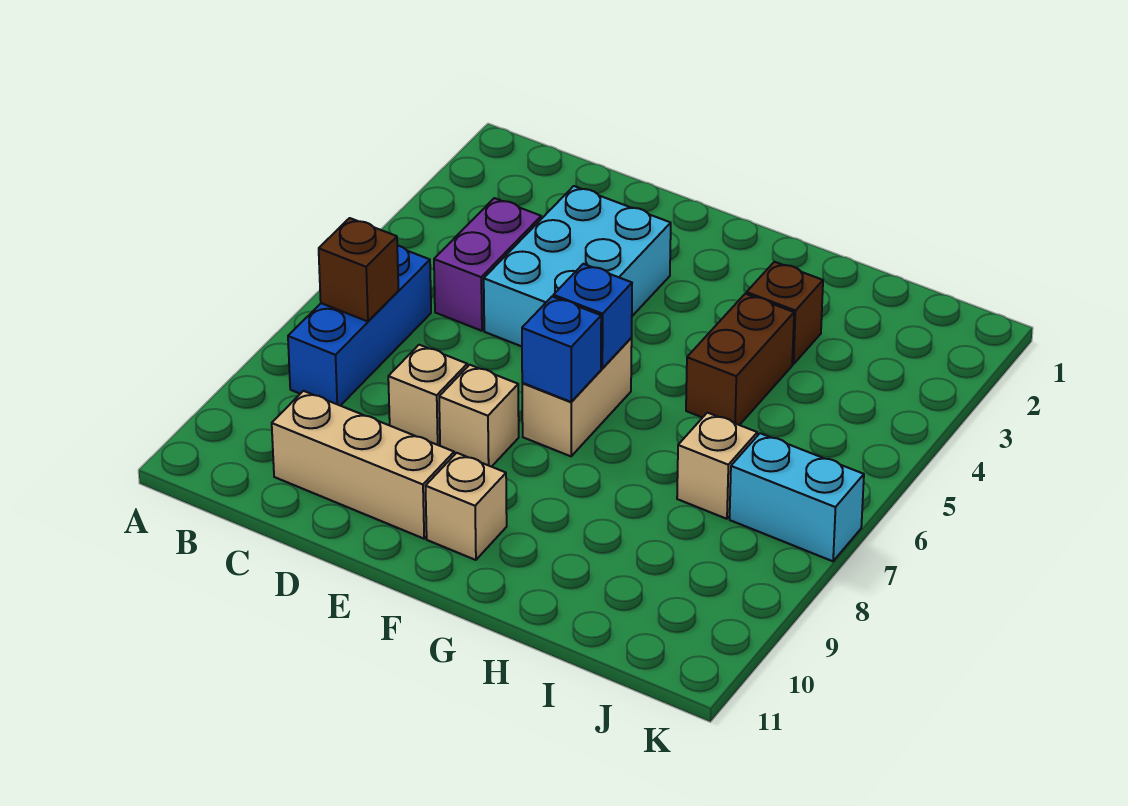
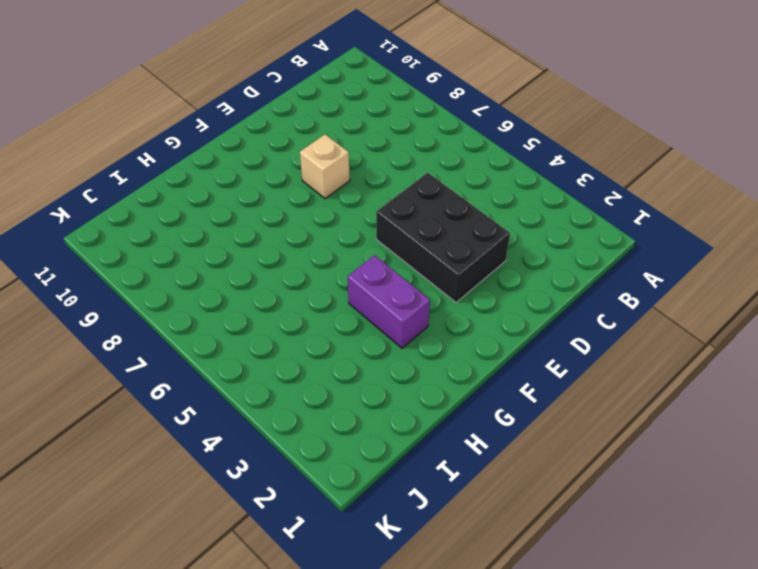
black brick D3:E5 level 1 -> cyan brick D3:E5 level 1
purple brick G3:G4 level 1 -> purple brick C4:C5 level 1
none -> blue brick B6:B8 level 1
none -> tan brick C10:E10 level 1
none -> tan brick D8 level 1

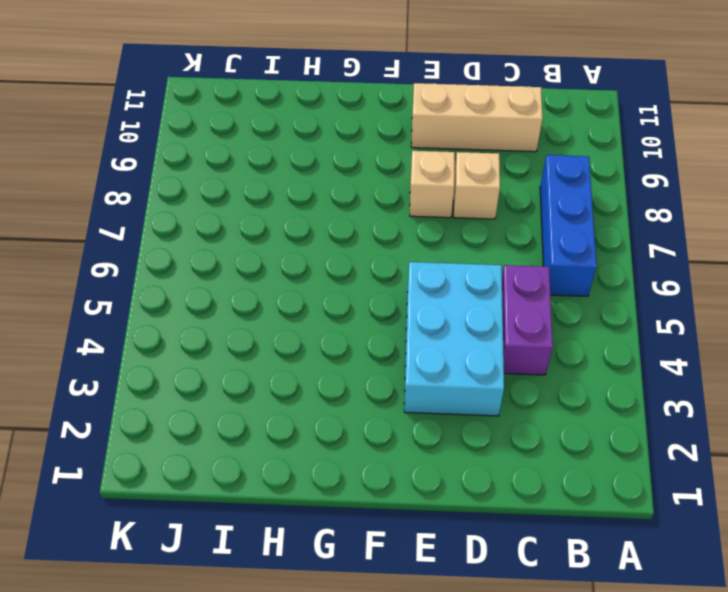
none -> tan brick F6:F7 level 1
none -> tan brick F10 level 1
none -> brown brick H3 level 1

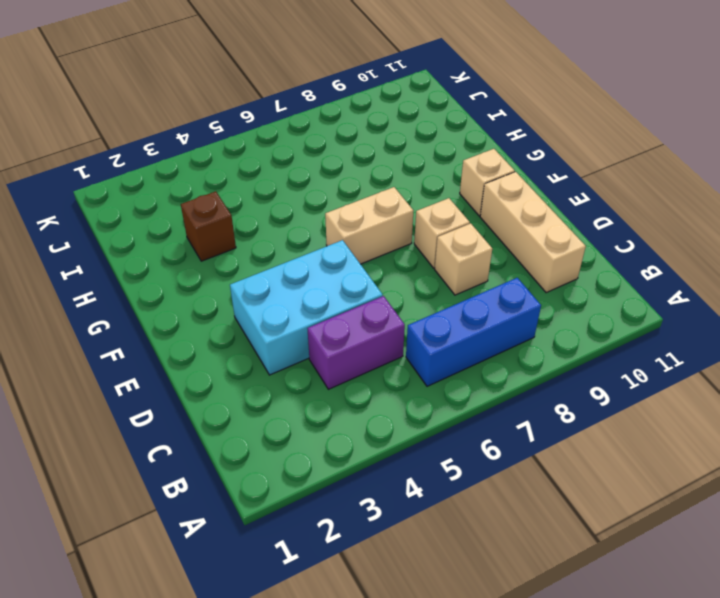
none -> brown brick H4:H5 level 1
none -> tan brick I7 level 1
none -> cyan brick J7:K7 level 1

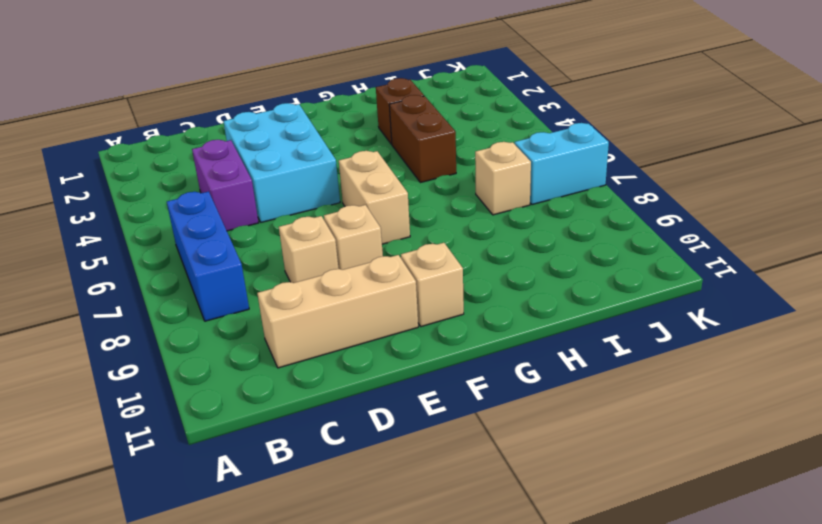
none -> brown brick B7 level 2
none -> blue brick F6 level 2
none -> blue brick F7 level 2

